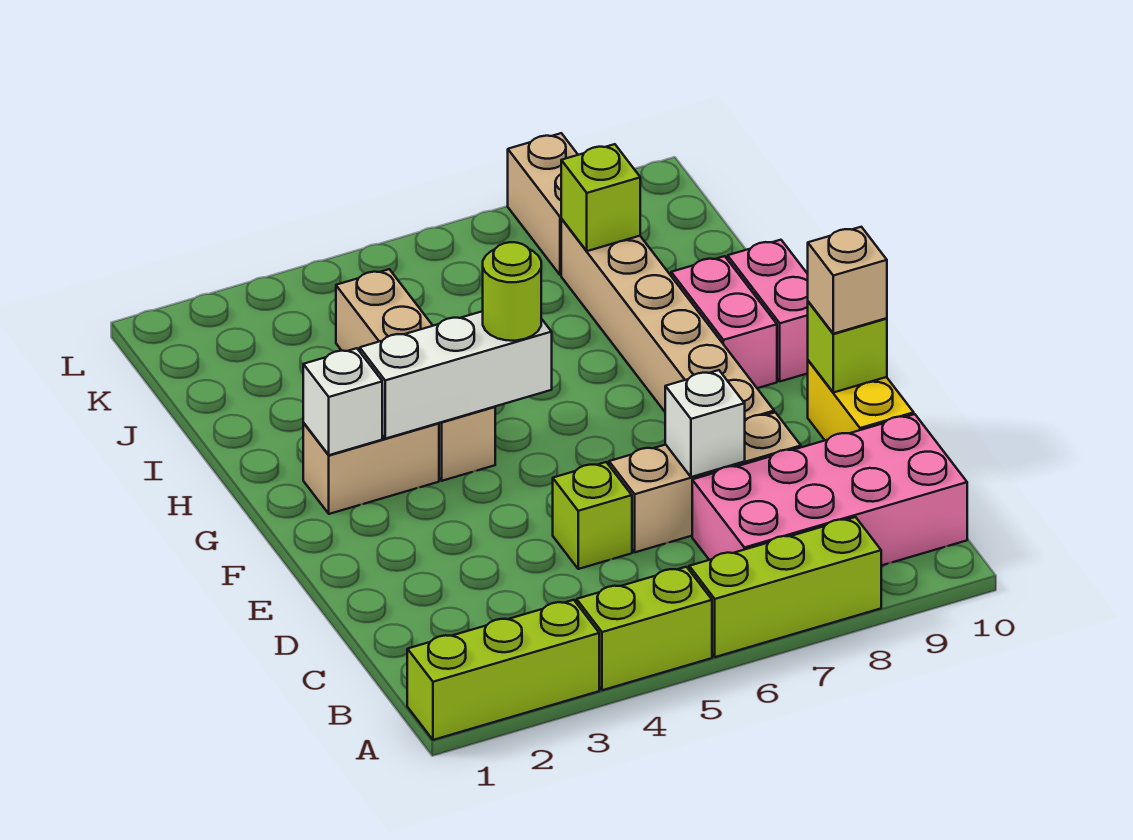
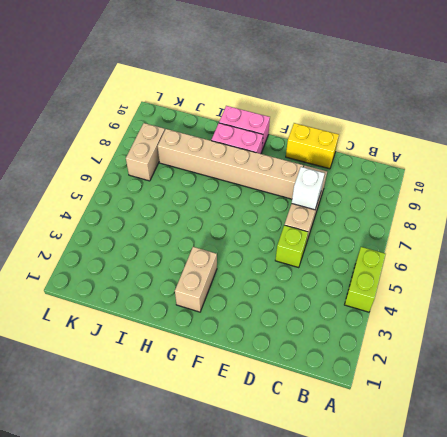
tan brick K7:K8 level 1 -> tan brick K8:L8 level 1
none -> lime brick A1:A3 level 1
none -> lime brick A6:A8 level 1
none -> pink brick B7:C10 level 1

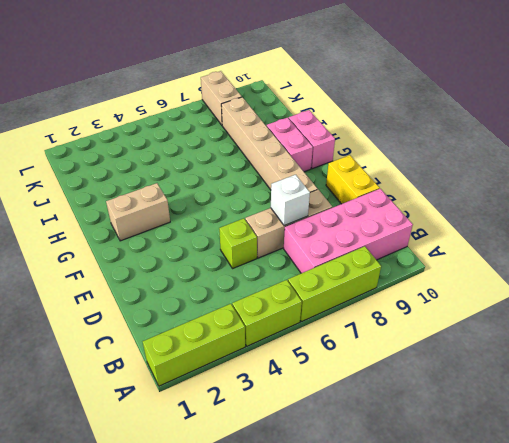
none -> tan brick G4:J4 level 1
none -> lime brick E10 level 2
none -> white brick G2 level 2

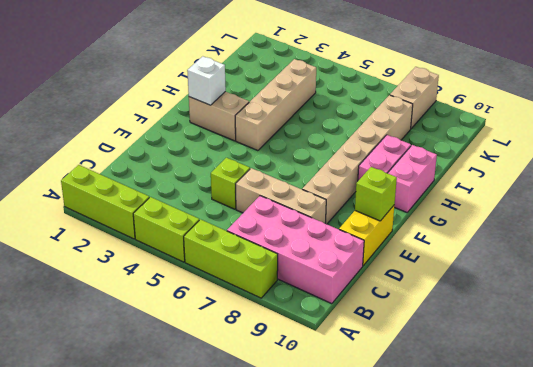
none -> white brick D7 level 2
none -> white brick G3:G5 level 2
none -> lime brick J8 level 2

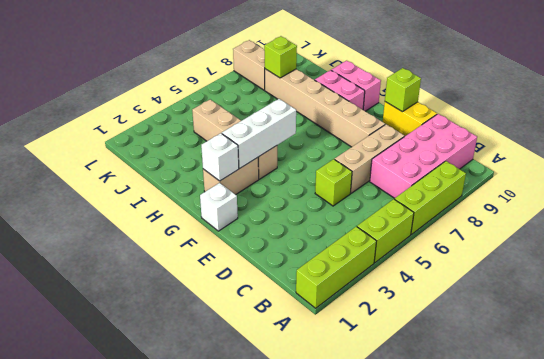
white brick F1 level 1 -> white brick D7 level 2
none -> tan brick E10 level 3
none -> lime round brick G5 level 3

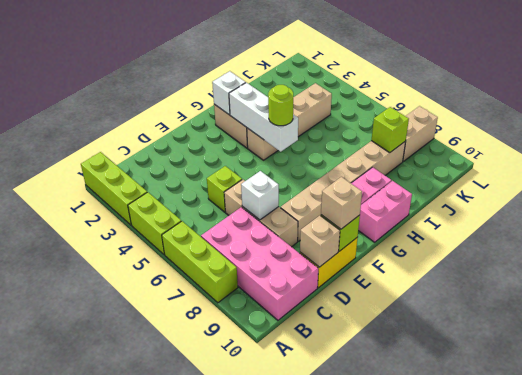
tan brick D10 level 2 -> none

